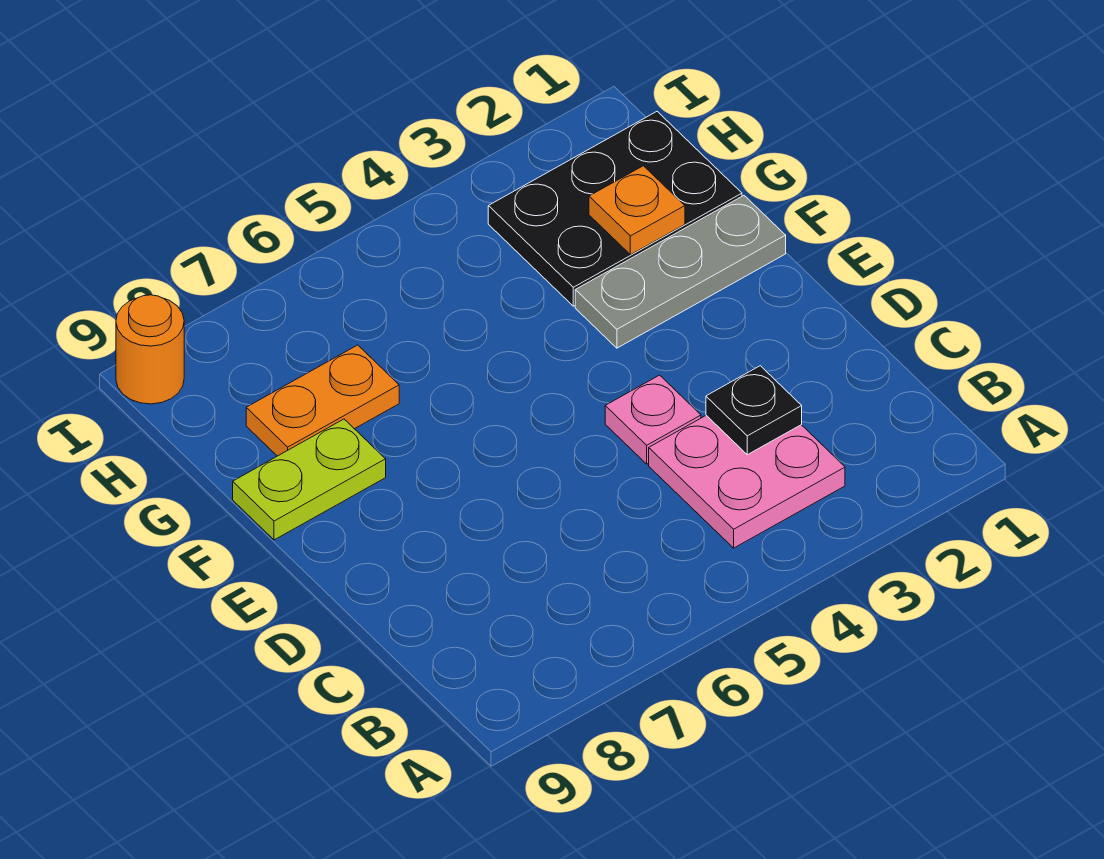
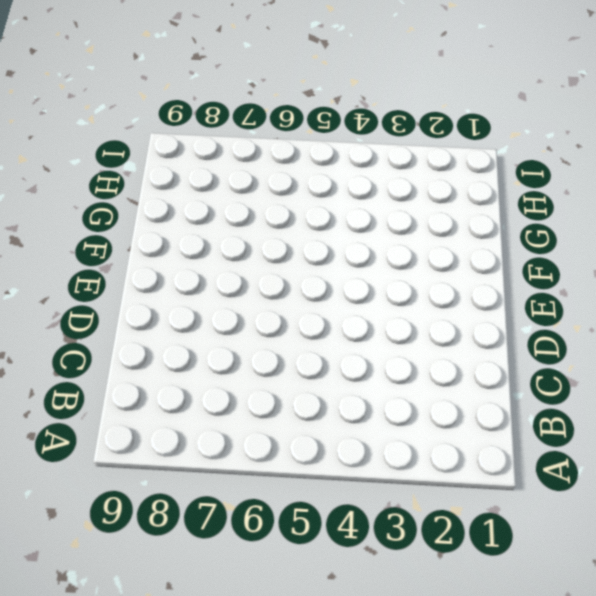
none -> pink plate B3:C4 level 1
none -> pink plate D4 level 1

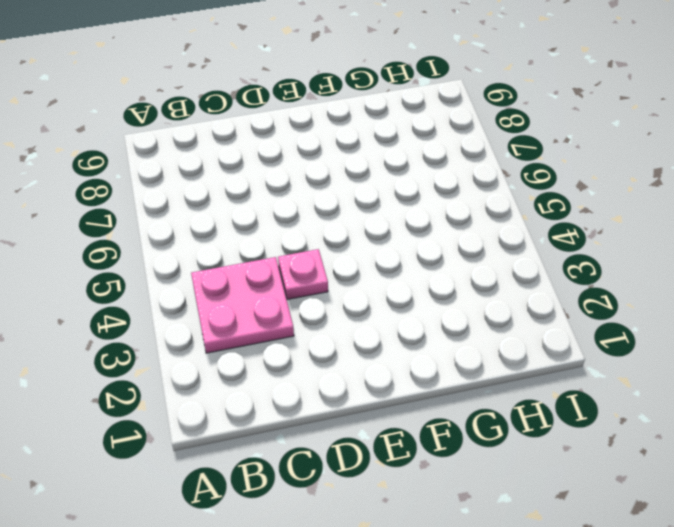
none -> grey plate F1:F3 level 1
none -> lime plate F8:F9 level 1

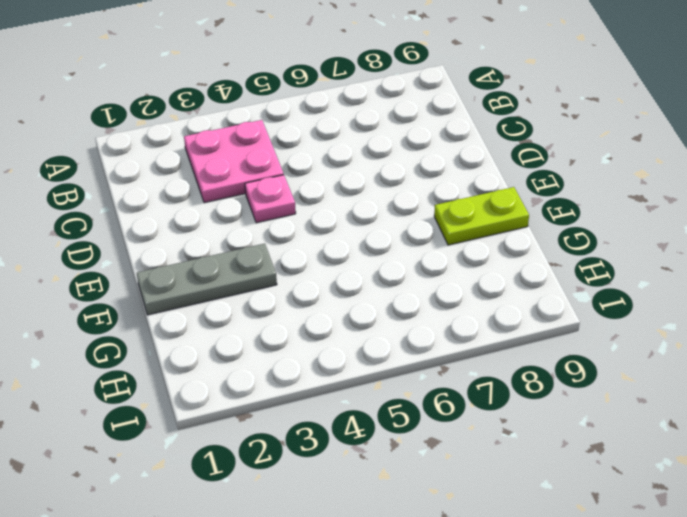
none -> black plate G1:H3 level 1
none -> orange plate G7:G8 level 1

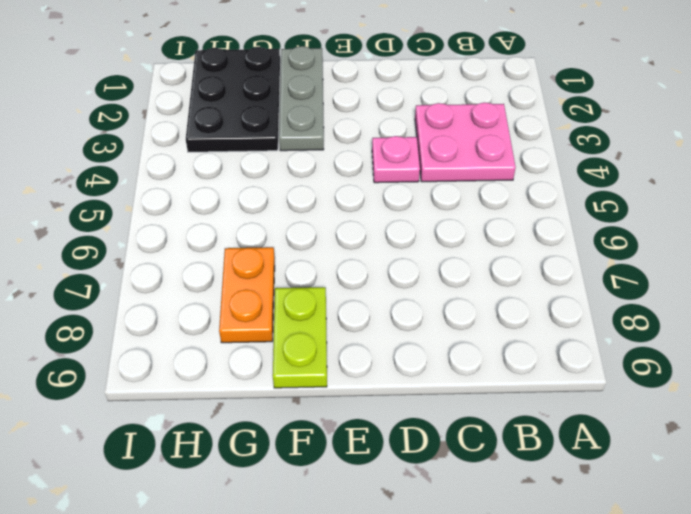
none -> orange round brick I9 level 1
none -> black plate C3 level 2

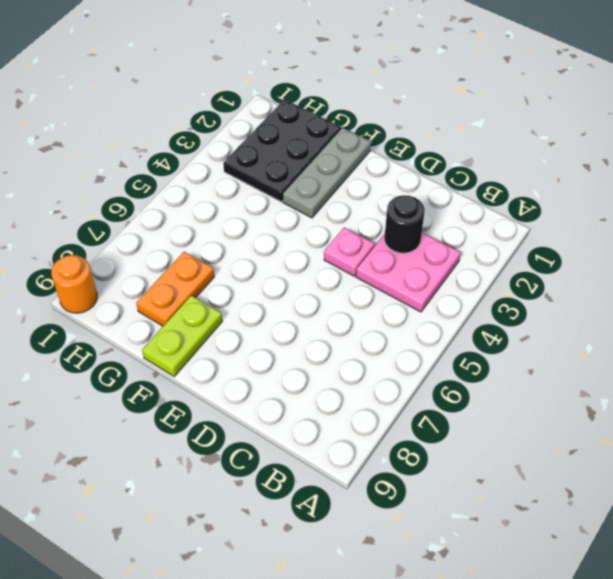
black round brick C3 level 2 -> black plate C3 level 2
none -> orange plate G2 level 2

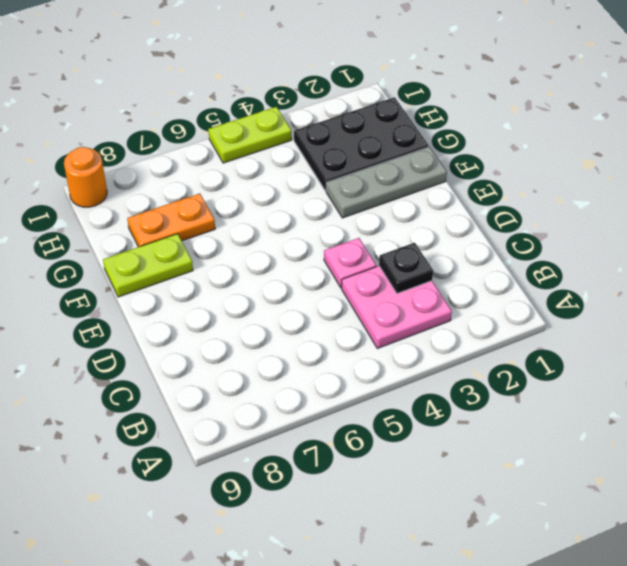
lime plate I4:I5 level 1 -> none
none -> orange plate G2 level 2

